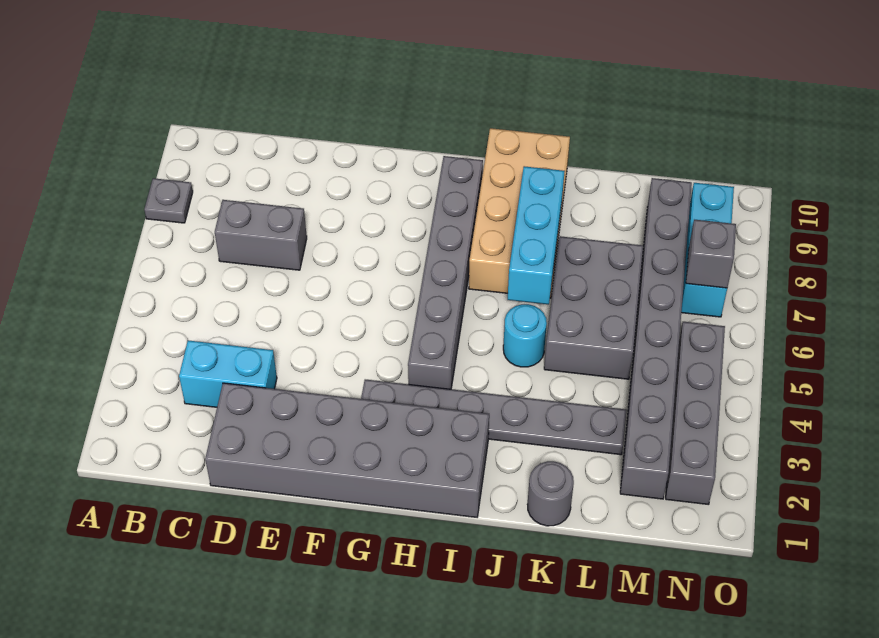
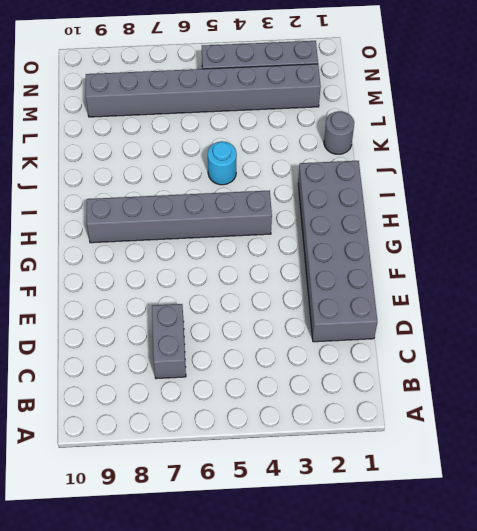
none -> grey plate A8 level 1
none -> cyan brick C3:D3 level 1
none -> grey plate G3:L3 level 1

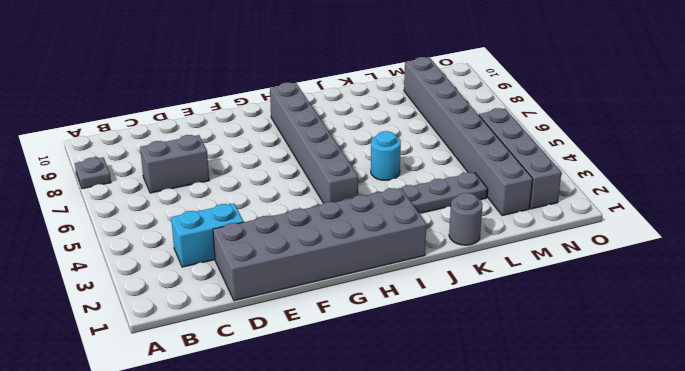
none -> tan brick I7:J10 level 1
none -> grey brick K5:L7 level 1
none -> cyan brick N7:N9 level 1

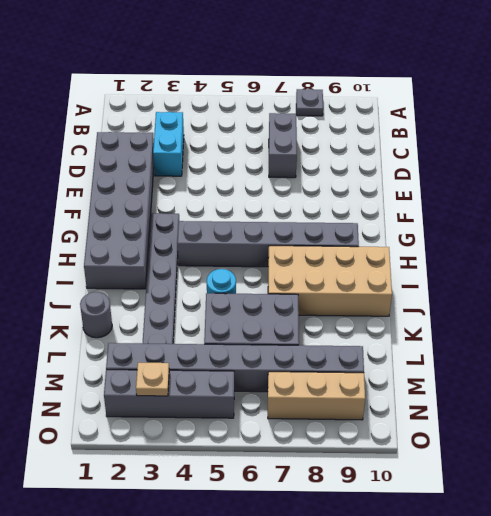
tan plate N3 level 2 -> none
tan brick N7:N9 level 1 -> cyan brick N7:N9 level 1
none -> cyan brick J6:J8 level 2
none -> grey brick N7 level 2

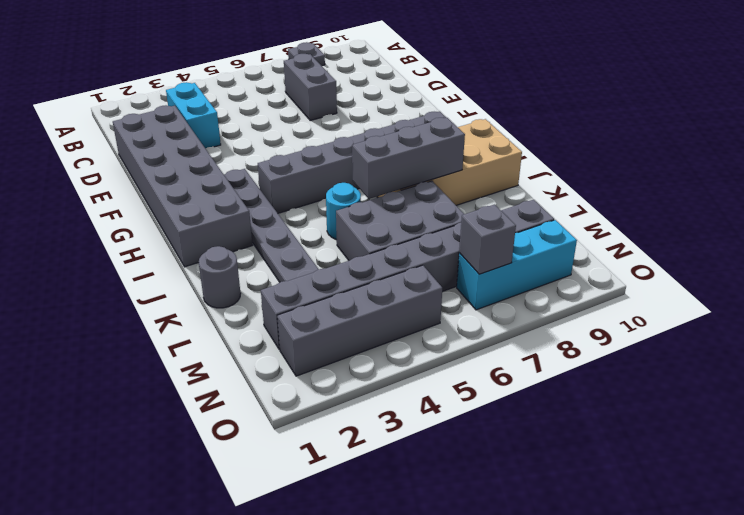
grey brick J6:J8 level 2 -> cyan brick J6:J8 level 2

